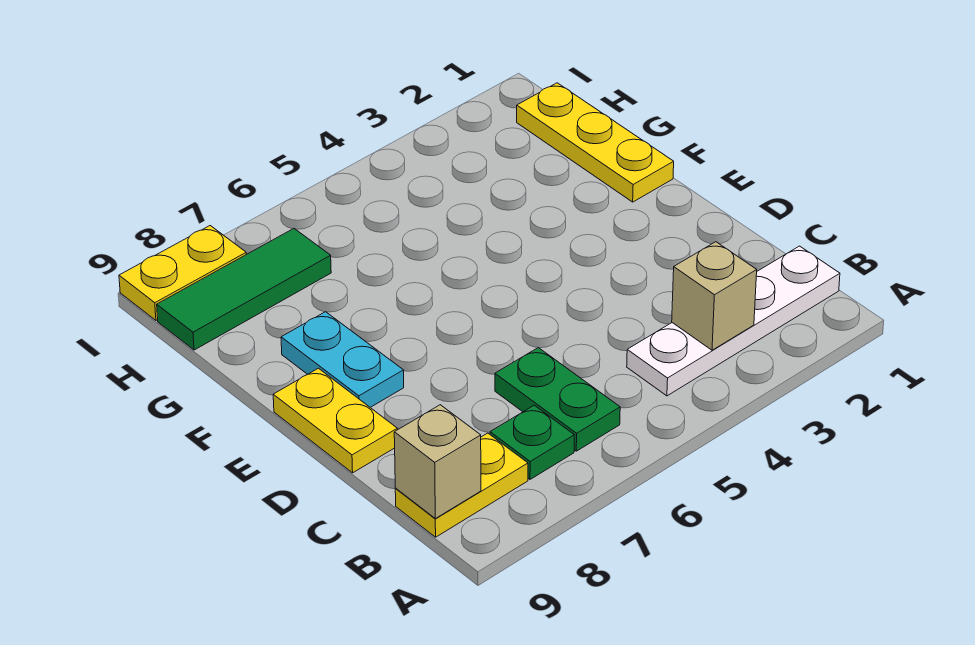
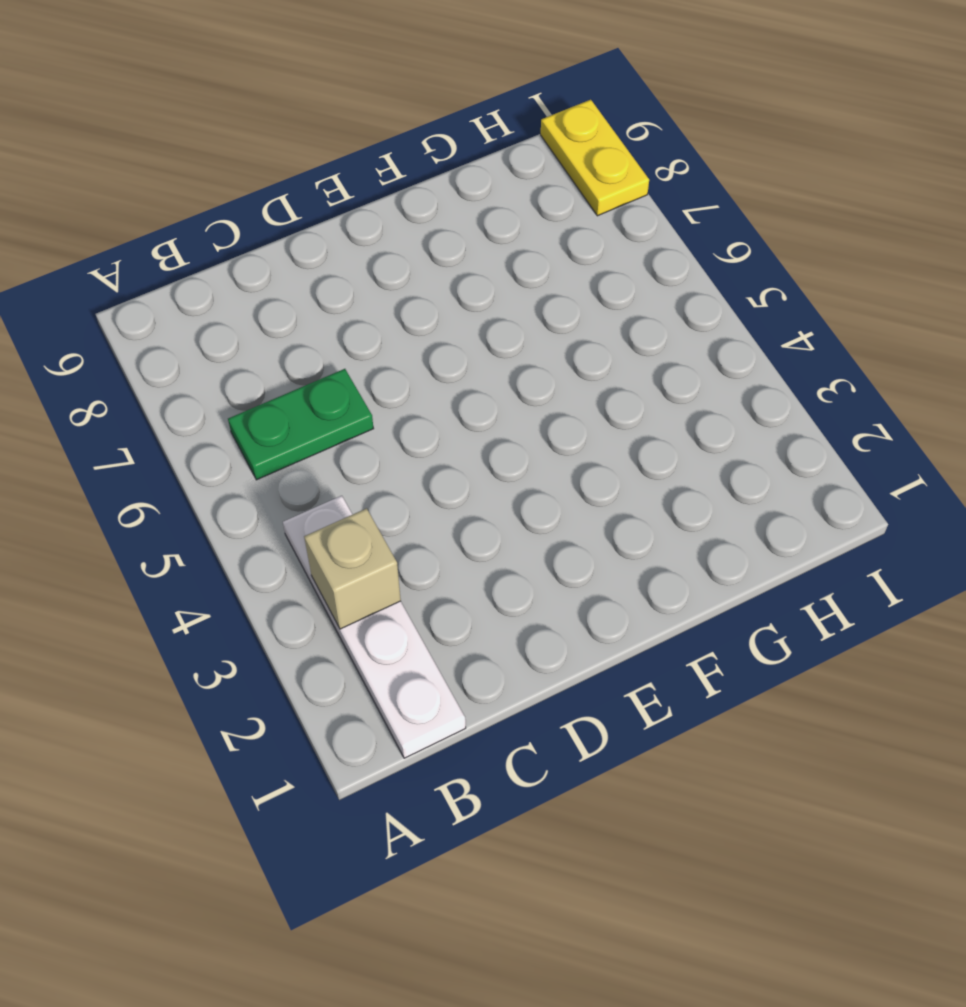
none -> green plate B7 level 1
none -> yellow plate B8:B9 level 1

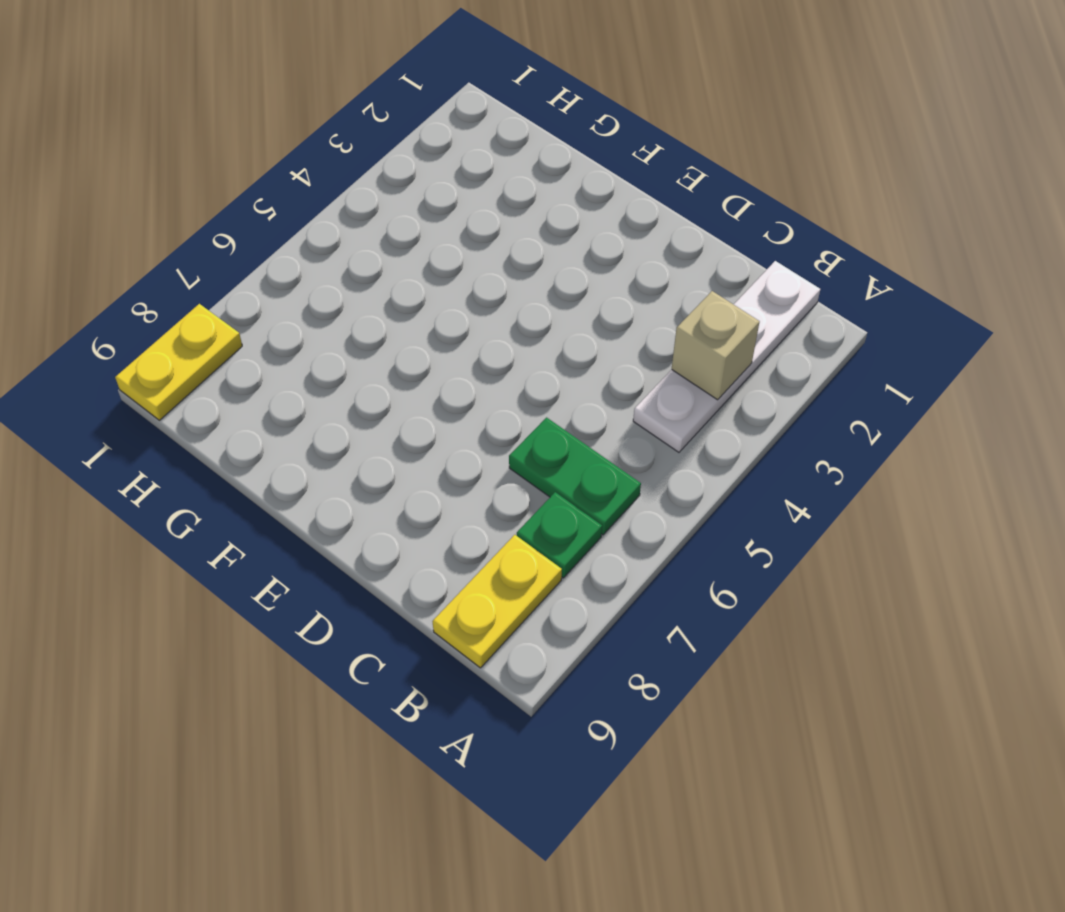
none -> yellow plate D9:E9 level 1
none -> cyan plate E8:F8 level 1

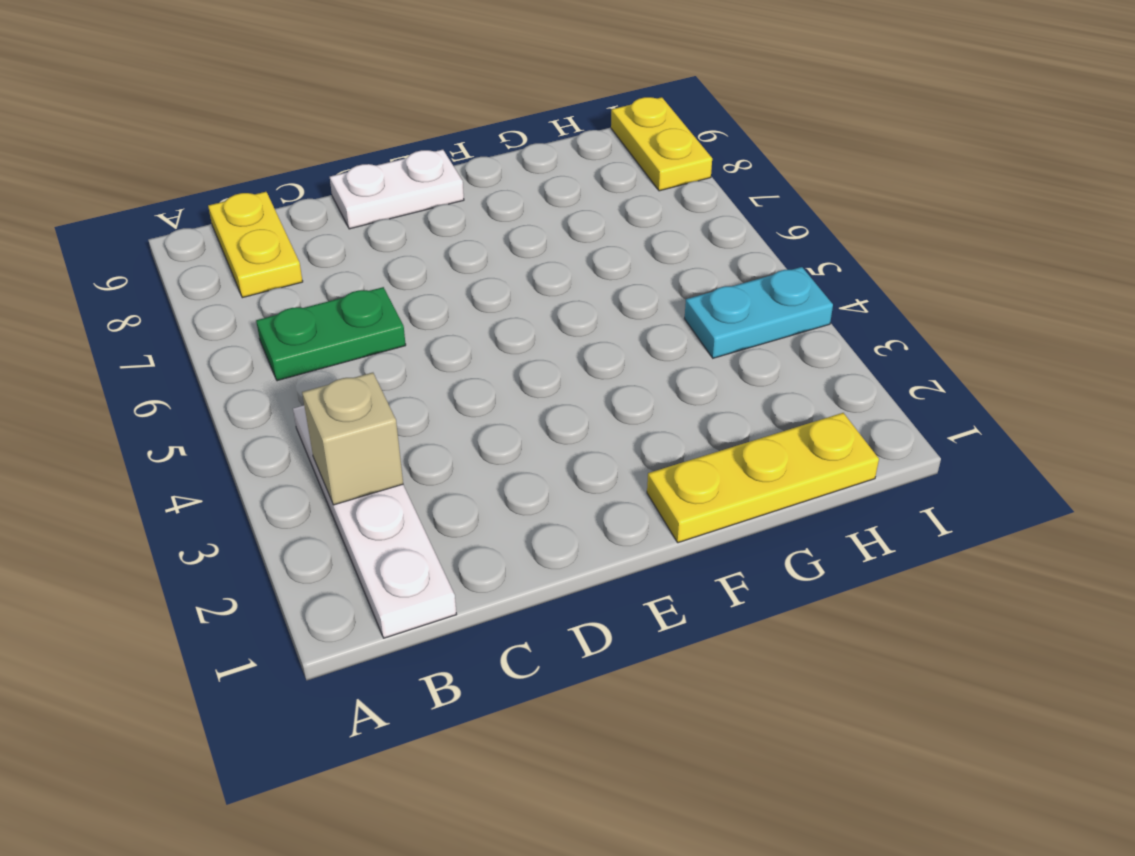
white plate D9:E9 level 1 -> yellow plate D9:E9 level 1
cyan plate H4:I4 level 1 -> cyan plate E8:F8 level 1
none -> green plate B7 level 1
none -> green tile H7:H9 level 1

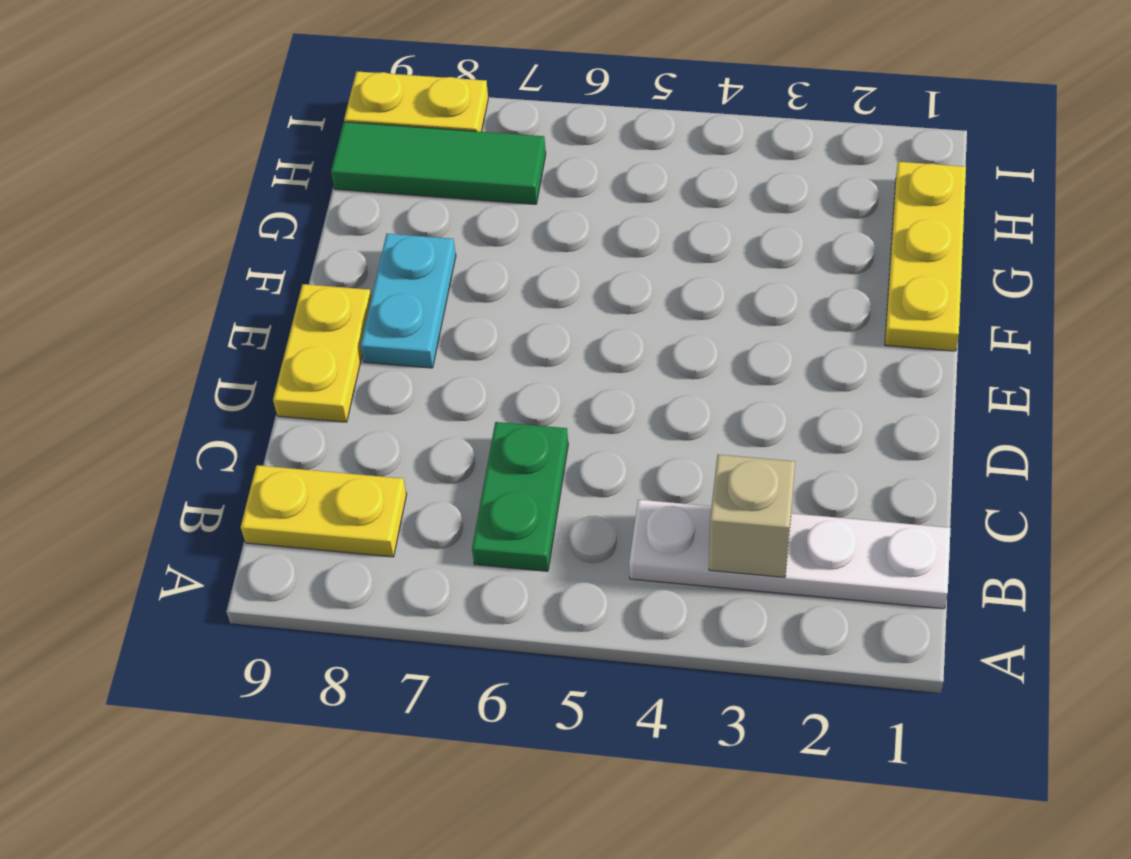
none -> green plate B7 level 1
none -> tan brick B9 level 2

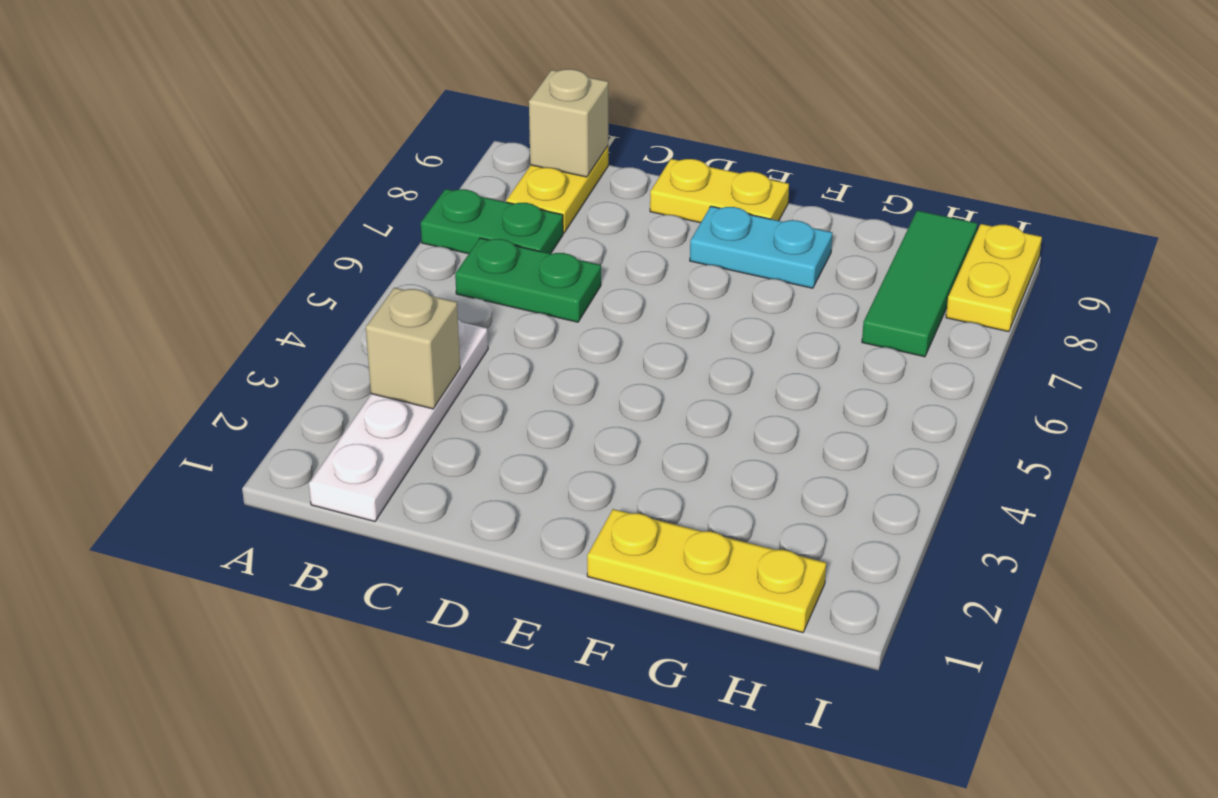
green plate A7:B7 level 1 -> green plate B7 level 1

